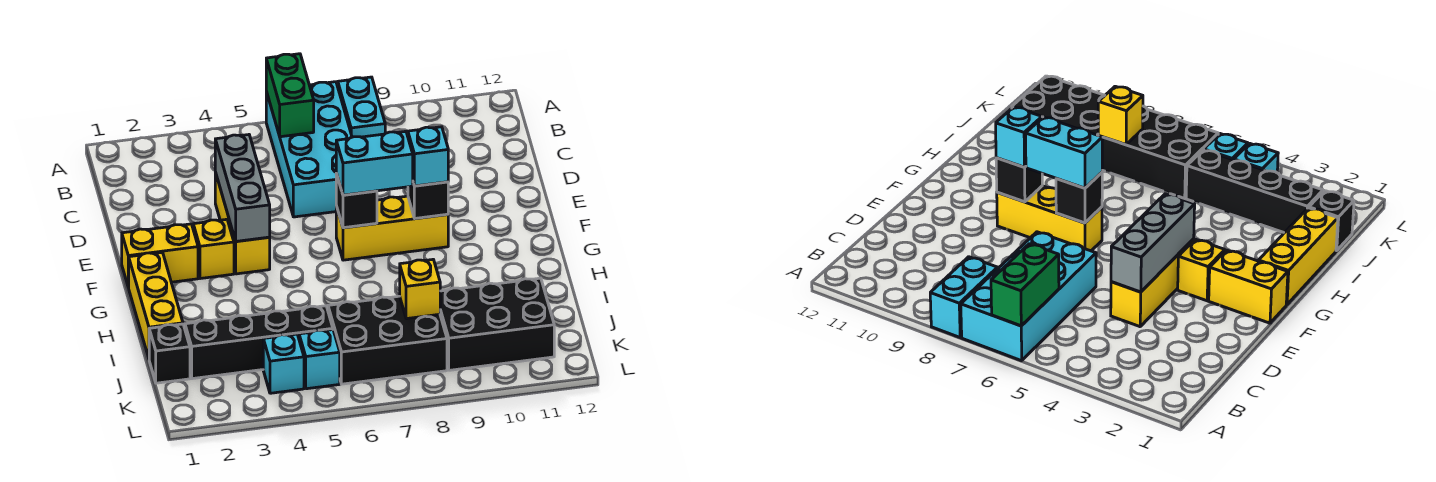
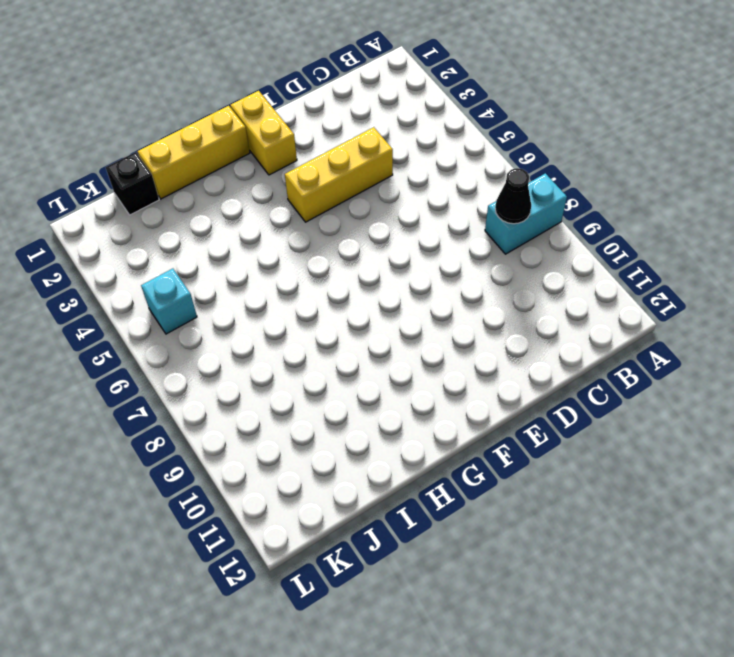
black cone B8 level 2 -> none
none -> cyan brick A6:D7 level 1
none -> yellow brick F3 level 1
none -> yellow brick F7:F9 level 1

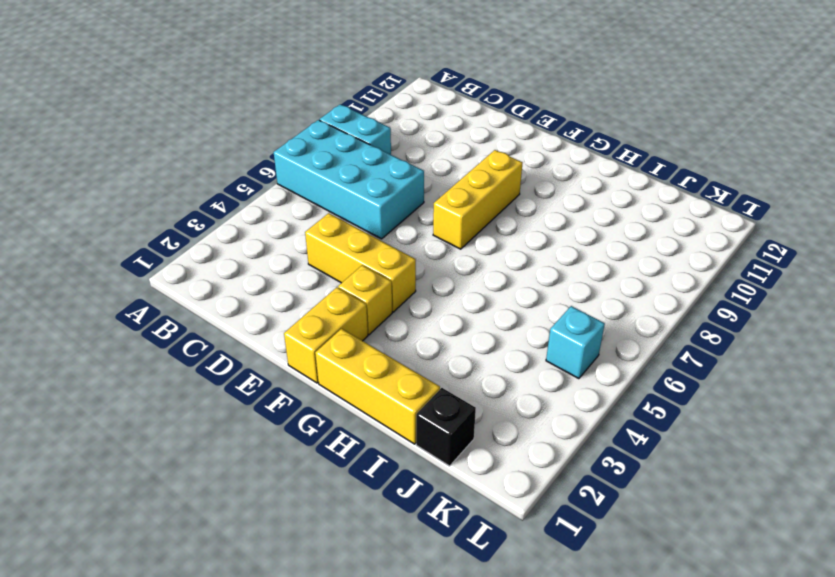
none -> black brick J2:J5 level 1
none -> black brick J6:K8 level 1
none -> black brick J9:K11 level 1

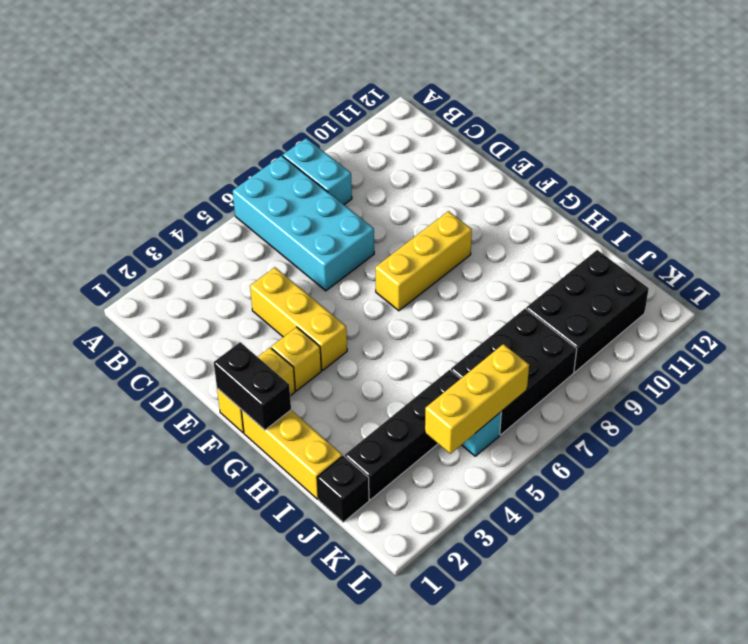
black brick F1:G1 level 2 -> none
yellow brick K4:K6 level 2 -> none
none -> cyan brick K4 level 1
none -> green brick A6:B6 level 2
none -> grey brick D4:F4 level 2

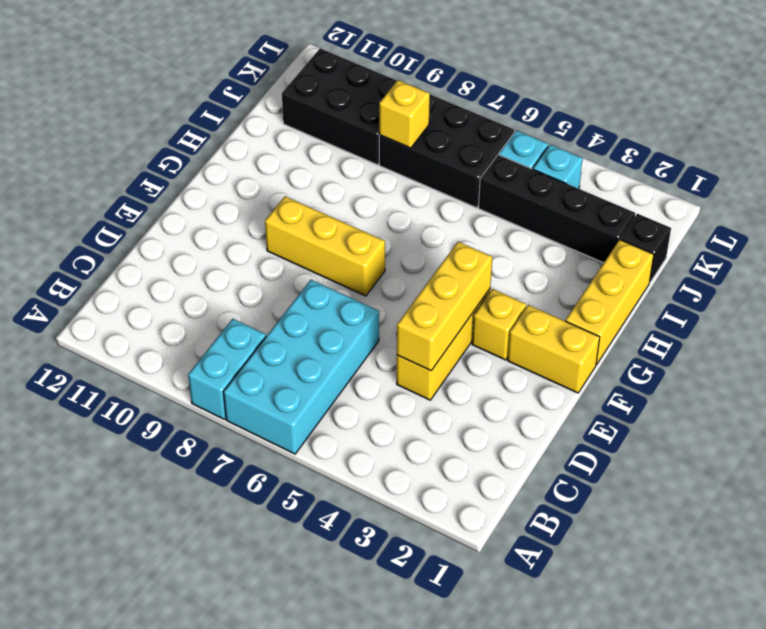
yellow brick D4:F4 level 2 -> grey brick D4:F4 level 2
none -> green brick A6:B6 level 2
none -> black brick F7 level 2
none -> black brick F9 level 2

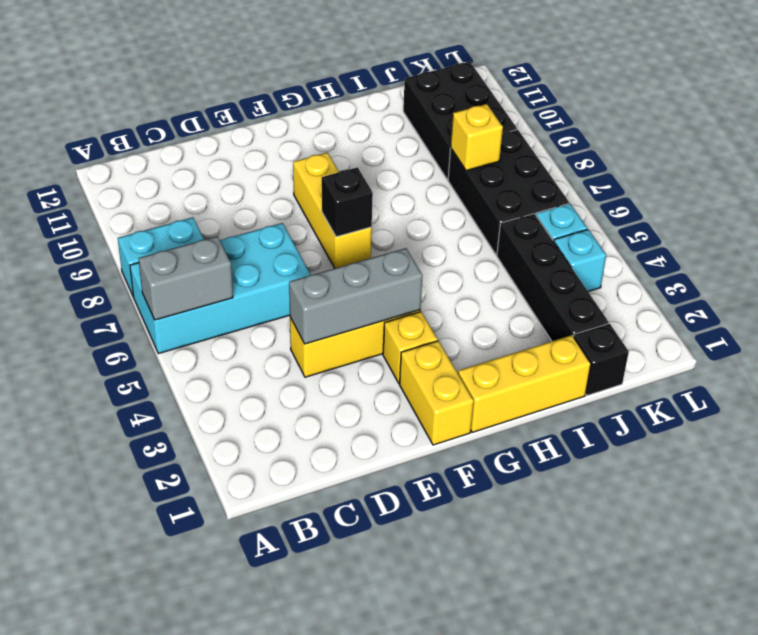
grey brick A6:B6 level 2 -> green brick A6:B6 level 2
none -> black brick F9 level 2
none -> cyan brick F7:F8 level 3
none -> cyan brick F9 level 3

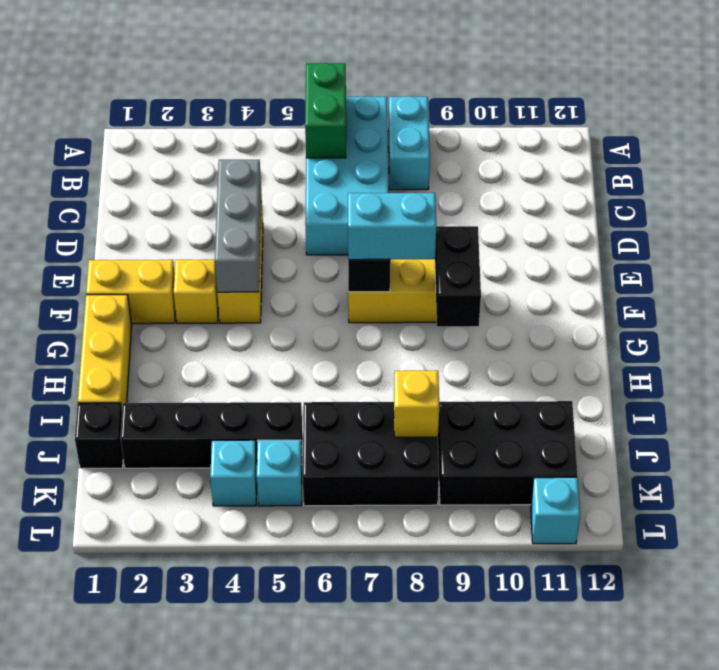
black brick F9:G9 level 2 -> black brick F9 level 2
cyan brick L11 level 1 -> cyan brick F9 level 3

